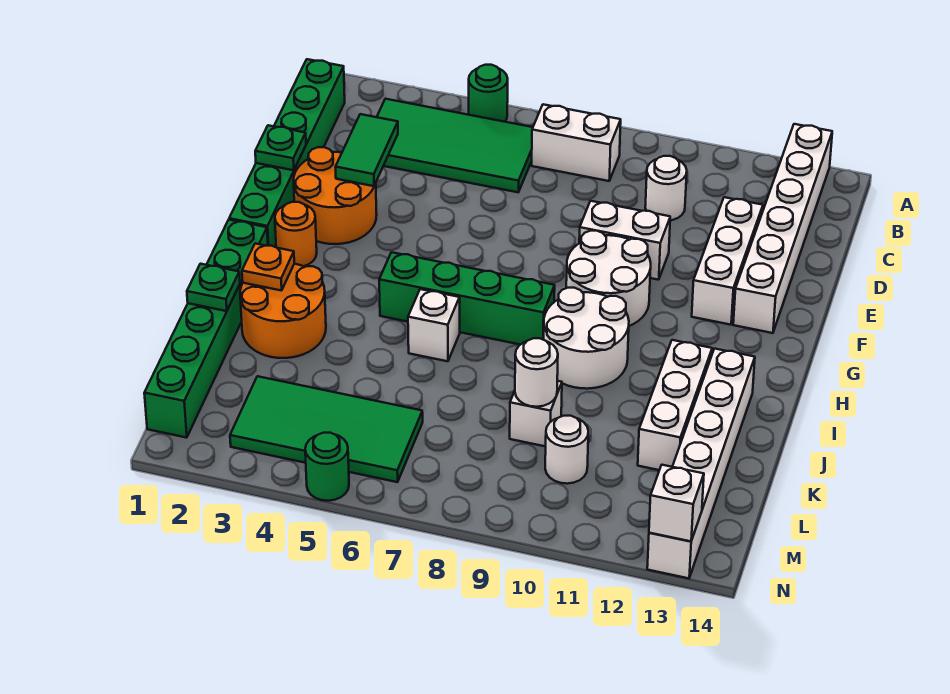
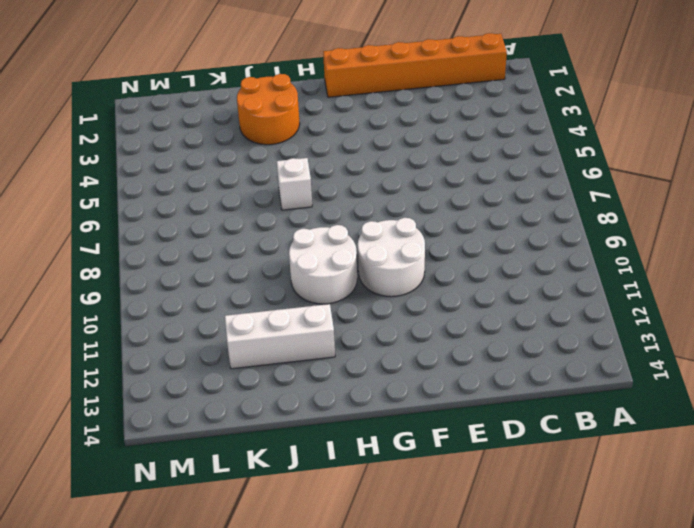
orange brick B1:G1 level 1 -> green brick B1:G1 level 1
none -> green round brick A5 level 1
none -> white brick A13:F13 level 1
none -> green tile B3:C6 level 1

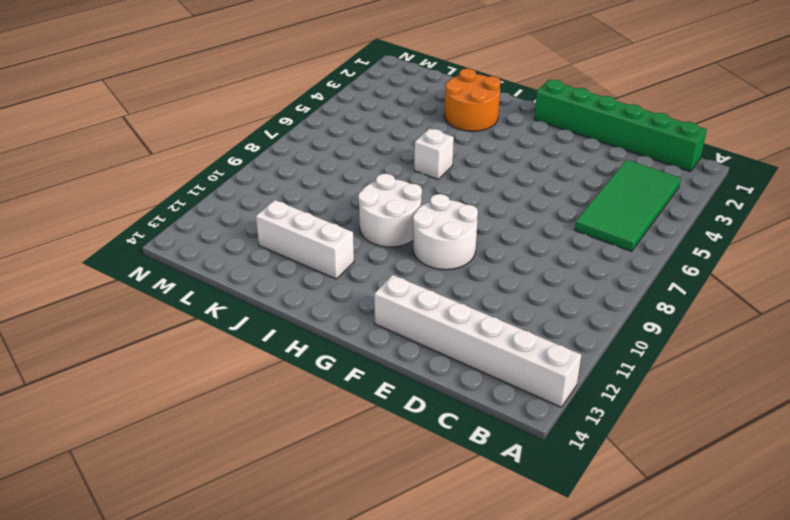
none -> green round brick A5 level 1
none -> white brick B7:B8 level 1
none -> white round brick C10 level 1

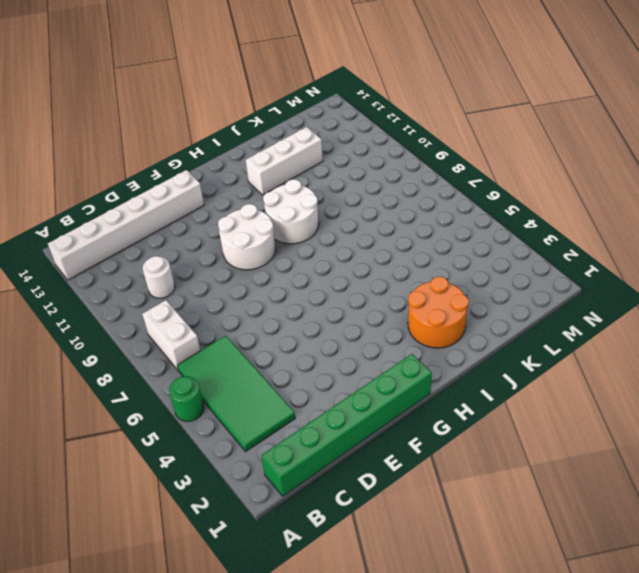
none -> white brick D12:F12 level 1
none -> orange round brick E2:F3 level 1
none -> white brick E9:E10 level 1

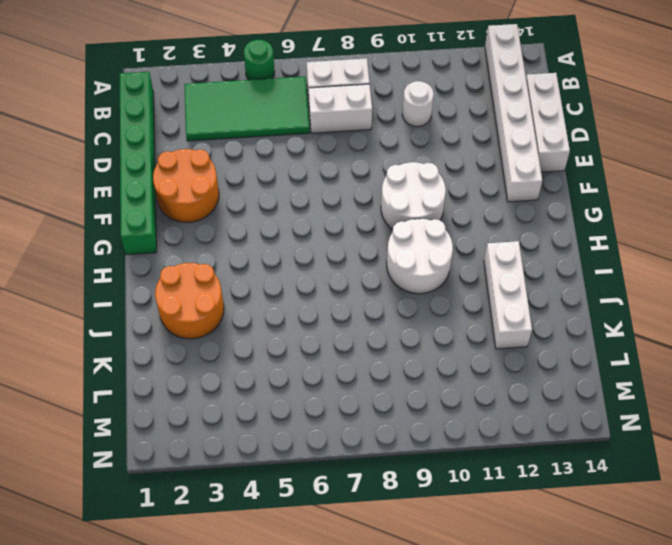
white brick C7:C8 level 1 -> white brick E9:E10 level 1
white brick C14:E14 level 1 -> white brick D12:F12 level 1
none -> orange round brick G2 level 1
none -> green brick H1:M1 level 1
none -> green brick H5:H8 level 1

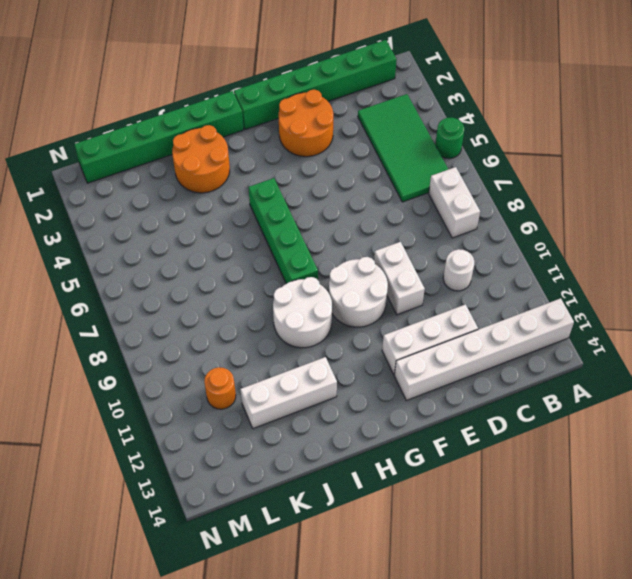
orange round brick L11 level 1 -> orange round brick G2 level 1
none -> white brick I6 level 1
none -> white brick I13:N13 level 1
none -> white brick K9 level 1

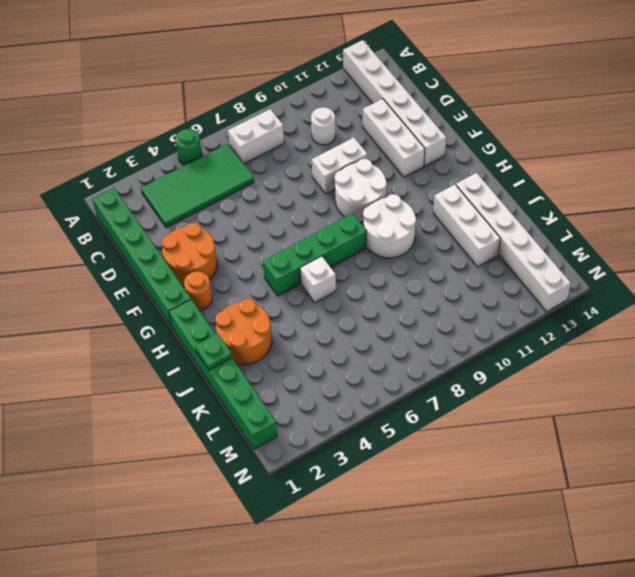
none -> white brick K9 level 1
none -> green tile L3:M6 level 1
none -> white round brick L10 level 1

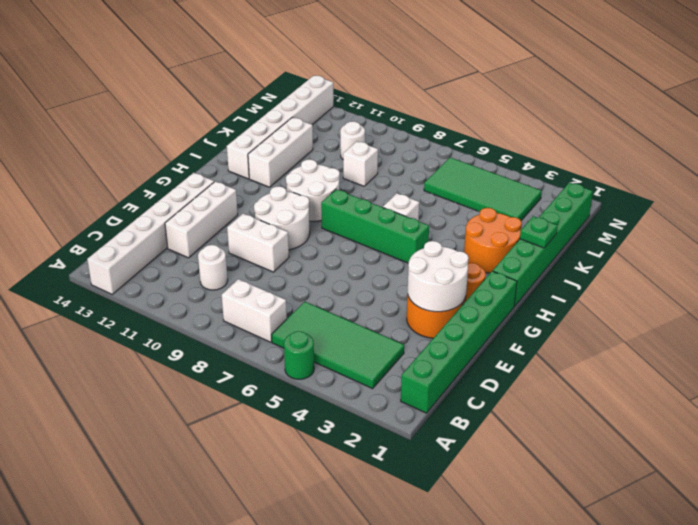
white round brick E2:F3 level 2 -> green tile D3:E3 level 2
none -> green round brick N5 level 1
none -> green plate E1 level 2
none -> orange plate I2 level 2

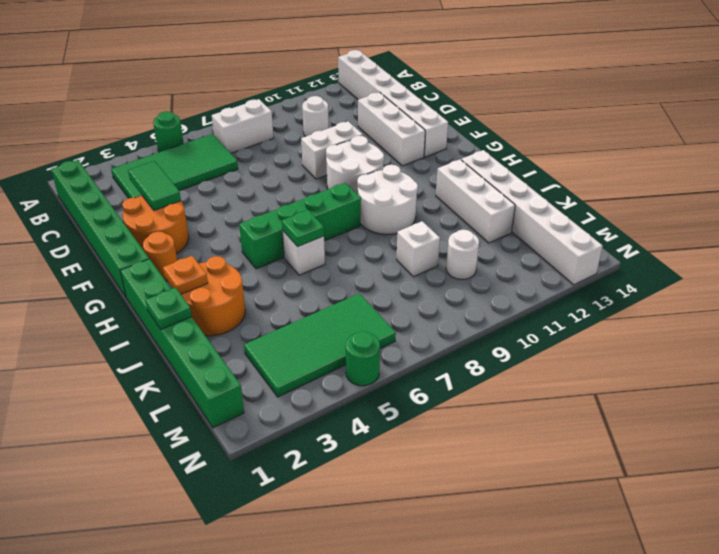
green plate I6 level 2 -> green plate E1 level 2
none -> white round brick K9 level 2
none -> white brick N13 level 2

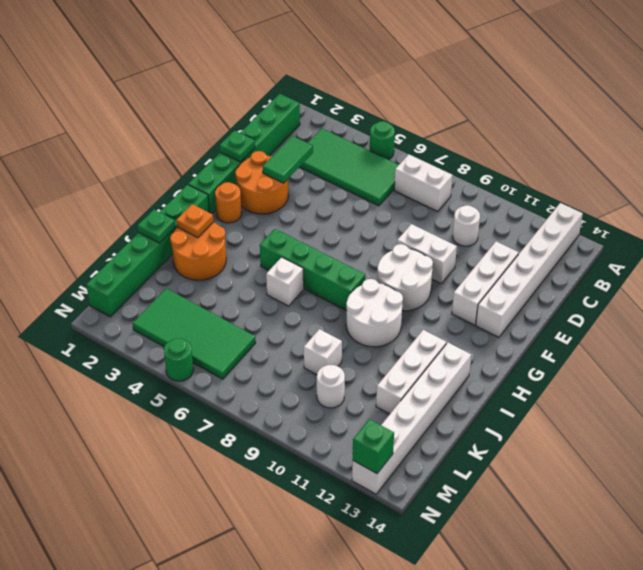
green brick N13 level 2 -> white brick N13 level 2
none -> white round brick K9 level 2

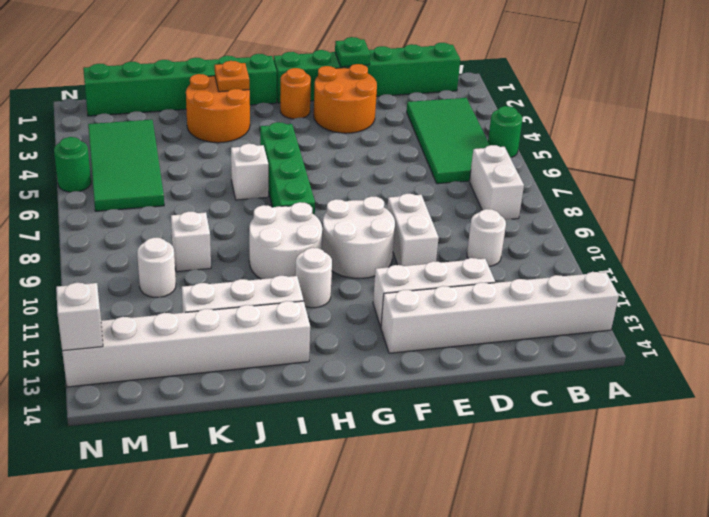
white round brick H11 level 1 -> white round brick K9 level 2
none -> green tile D3:E3 level 2
none -> green plate J1 level 2

